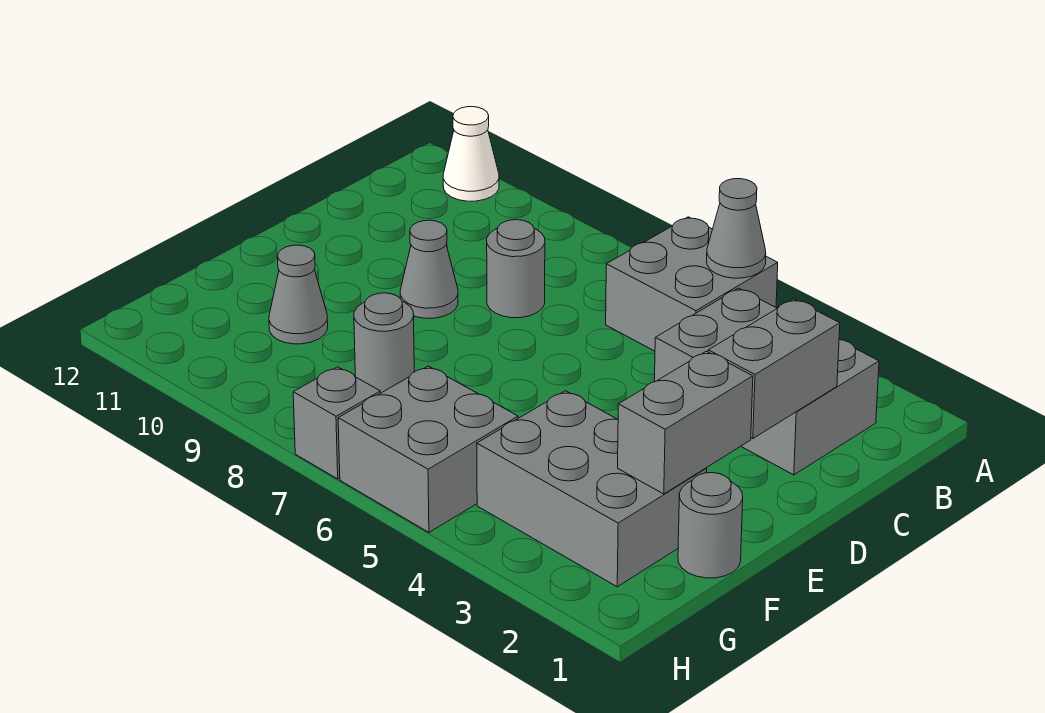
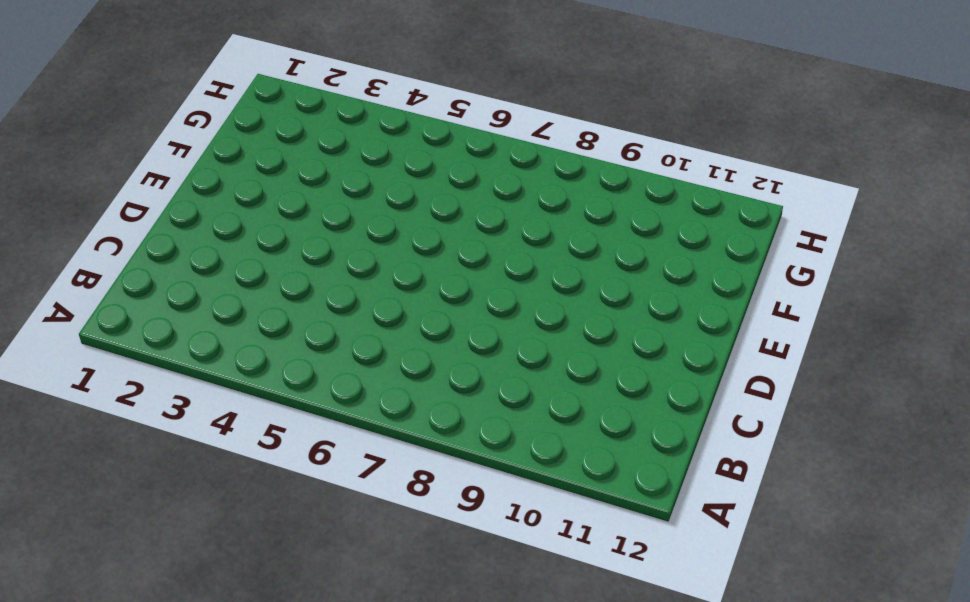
none -> grey brick A5:B6 level 1
none -> white cone A11 level 1
none -> grey brick B2:C4 level 1

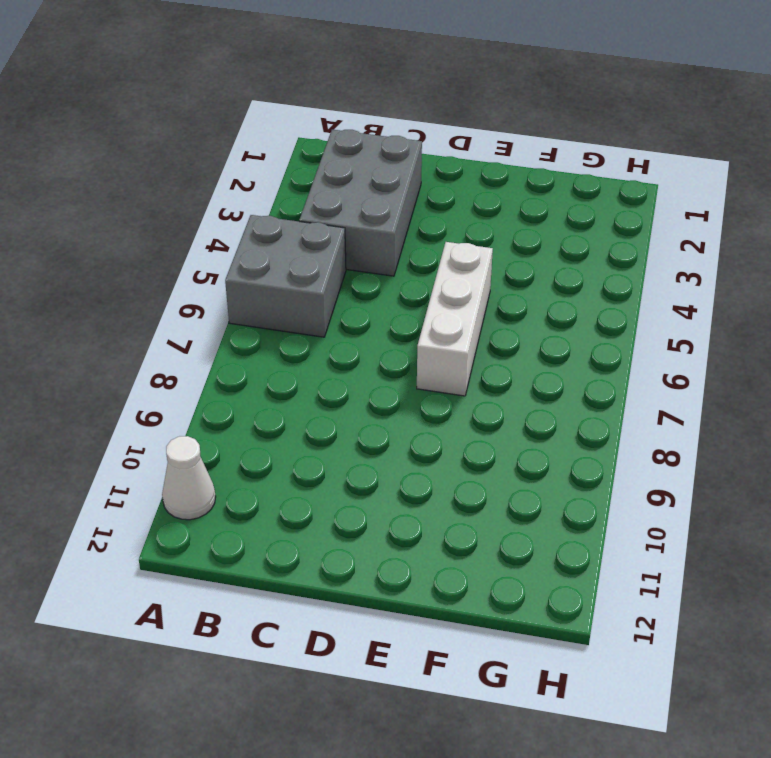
white brick E5:E7 level 1 -> none
none -> grey round brick C8 level 1
none -> grey cone D9 level 1
none -> grey round brick F1 level 1

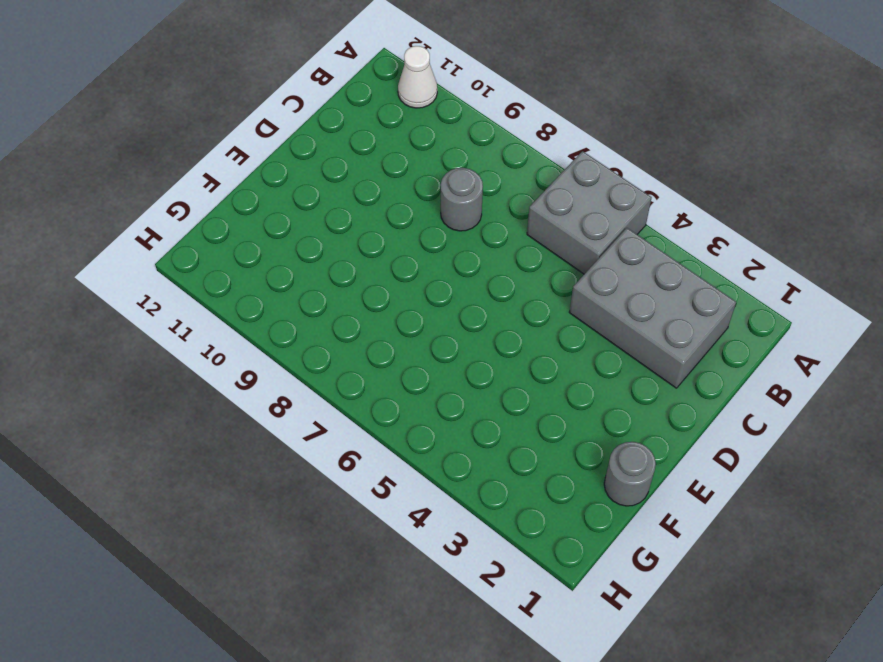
none -> grey cone D9 level 1
none -> grey brick F2:G4 level 1
none -> grey round brick F8 level 1

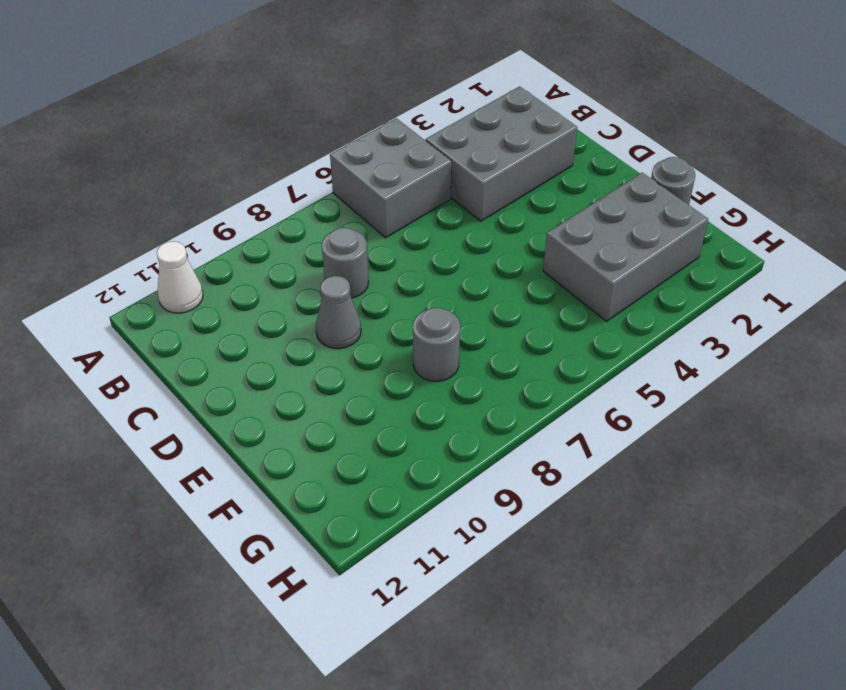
none -> grey cone F10 level 1
none -> grey brick G5:H6 level 1
none -> grey brick H7 level 1

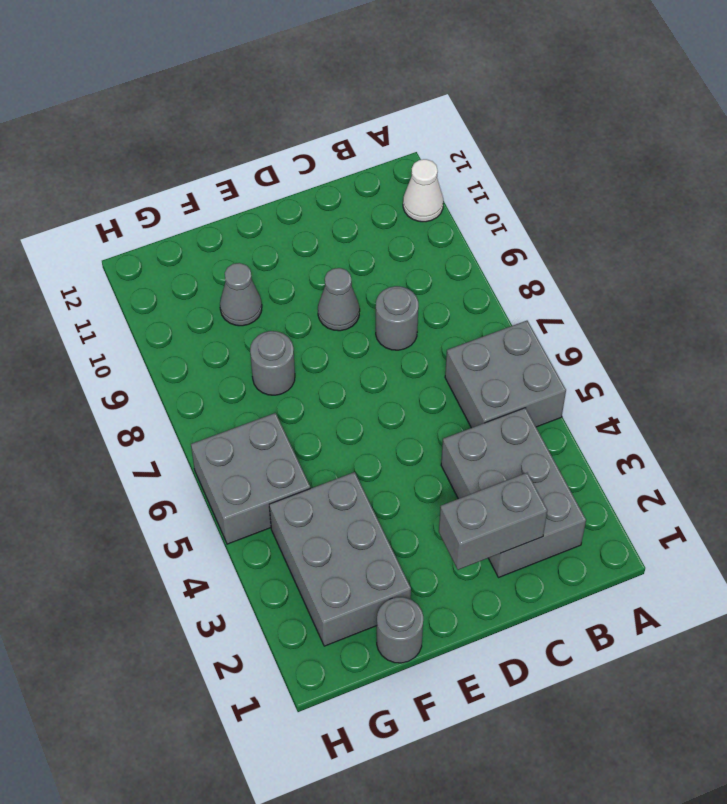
none -> grey brick H7 level 1
none -> grey cone A5 level 2
none -> grey brick E2:F2 level 2

